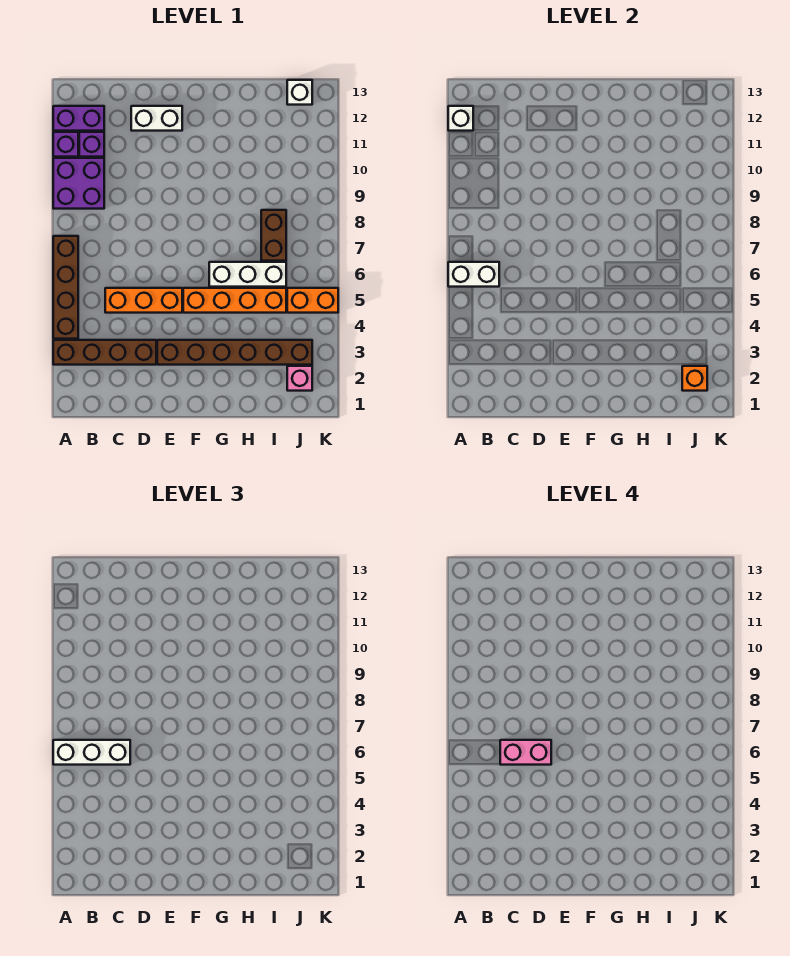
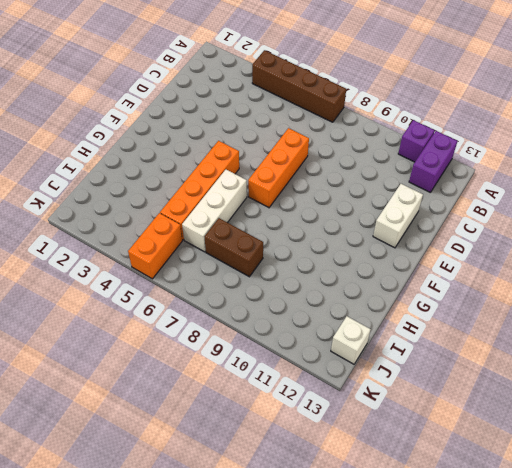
orange brick D7:F7 level 1 -> orange brick C5:E5 level 1
none -> brown brick A3:D3 level 1
none -> purple brick A9:B10 level 1
none -> purple brick B11 level 1

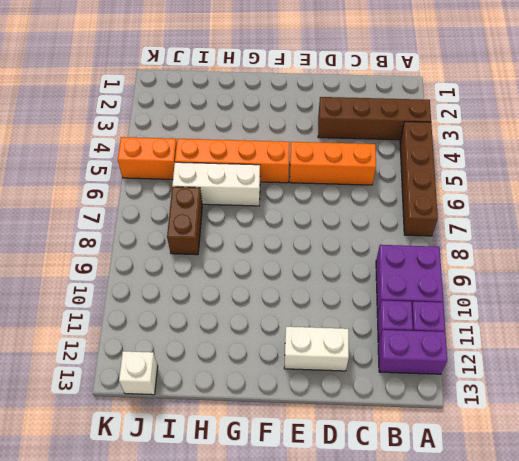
none -> brown brick E3:J3 level 1
none -> pink brick J2 level 1
none -> white brick A6:B6 level 2

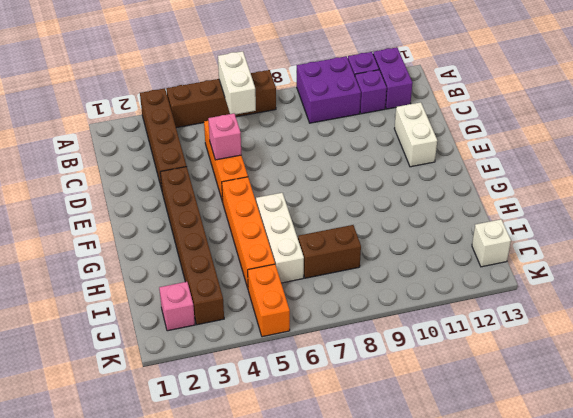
pink brick D5 level 2 -> none
none -> white brick A12 level 2
none -> orange brick J2 level 2
none -> white brick A6:C6 level 3

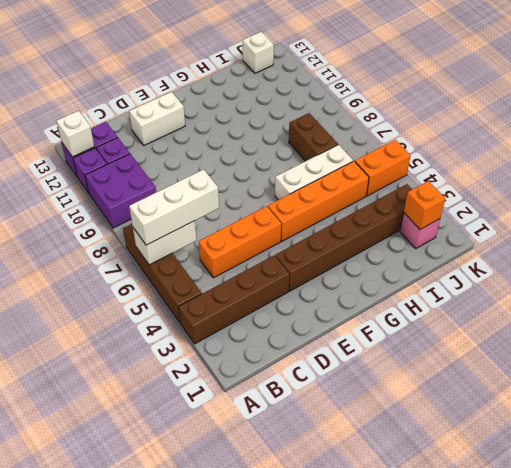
none -> pink brick C6:D6 level 4

